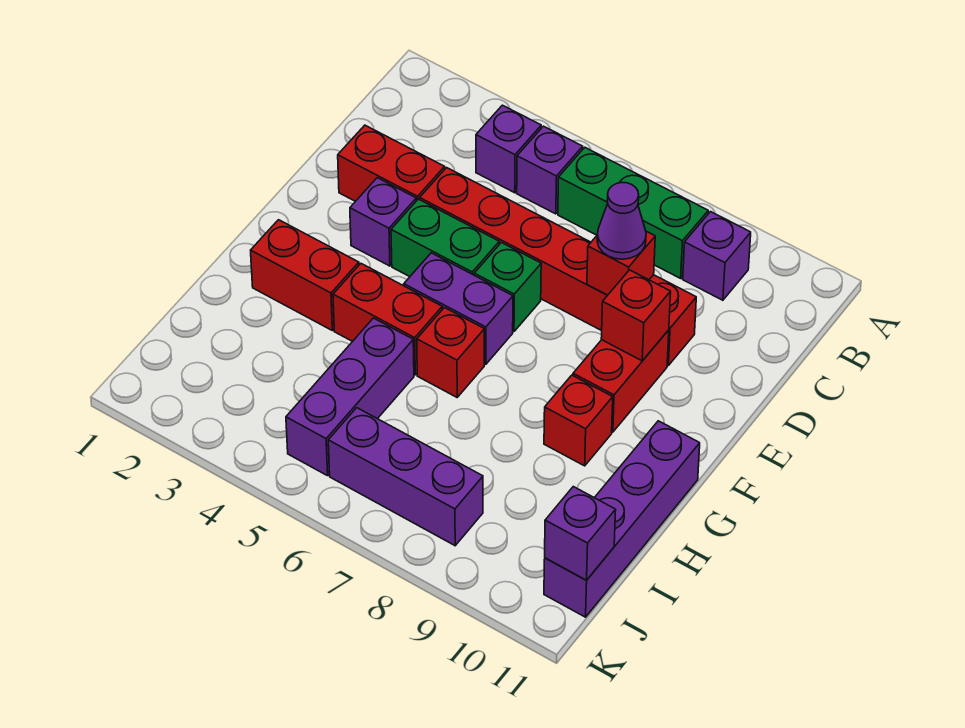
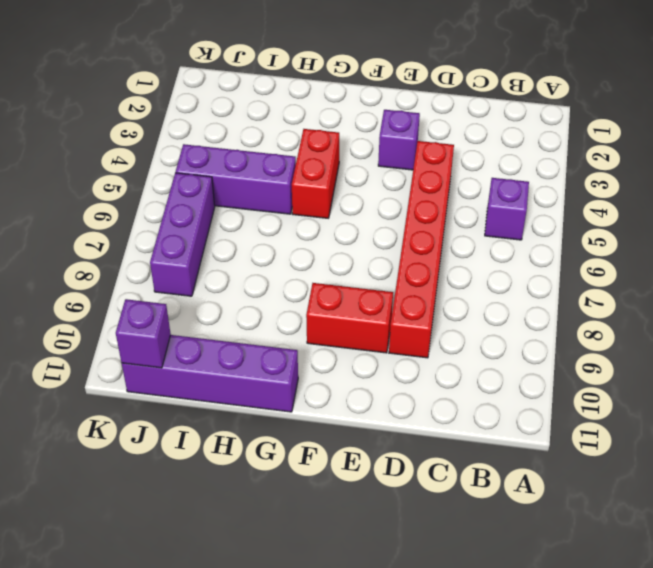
none -> purple brick B4 level 1
none -> green brick B6:B8 level 1
none -> purple brick B9 level 1

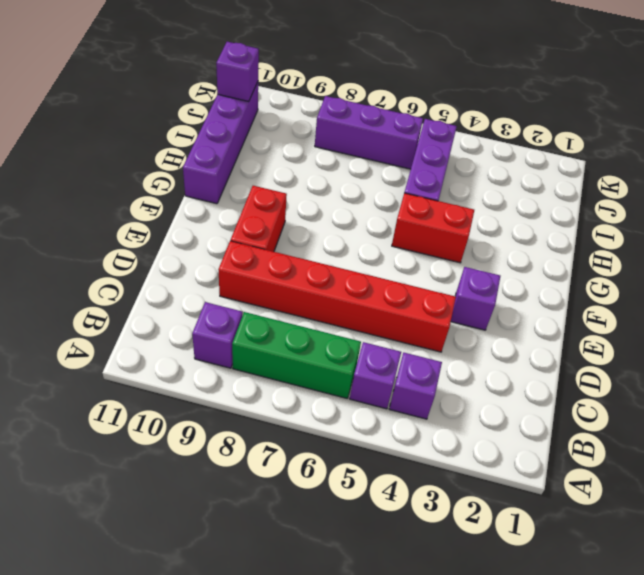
none -> red brick D2:D3 level 1
none -> green brick E4:E5 level 1
none -> green brick E6 level 1

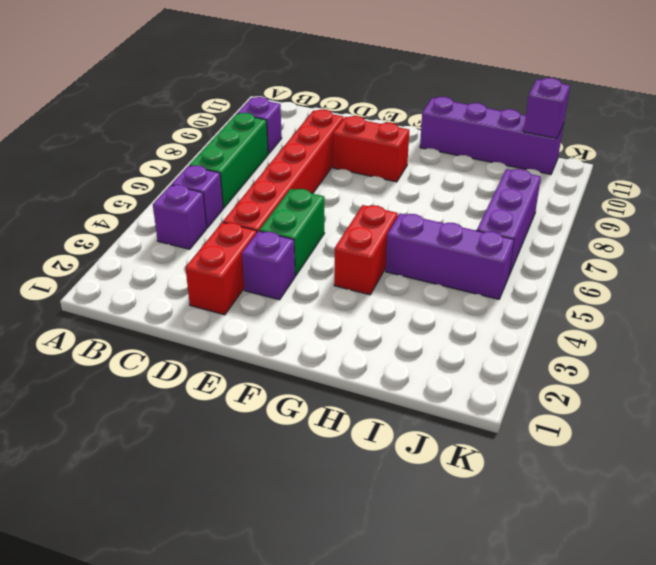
none -> green brick E6 level 1
none -> purple brick F5:F6 level 1
none -> red brick G2:G3 level 1

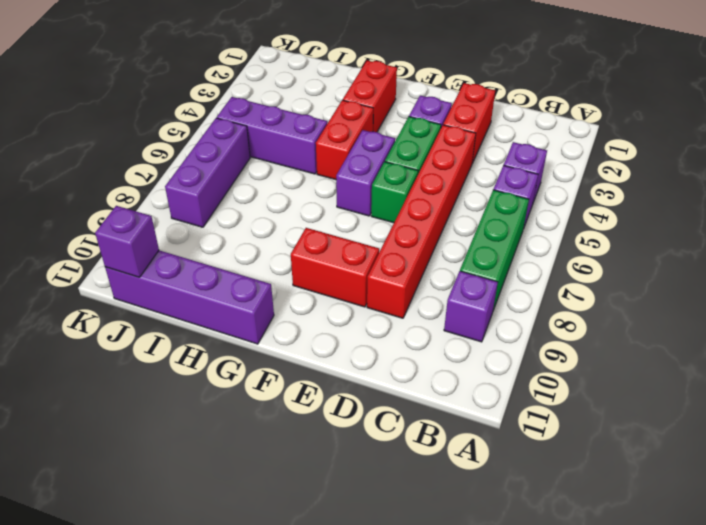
none -> red brick G6 level 1
none -> red brick G9 level 1
none -> red brick D8 level 2

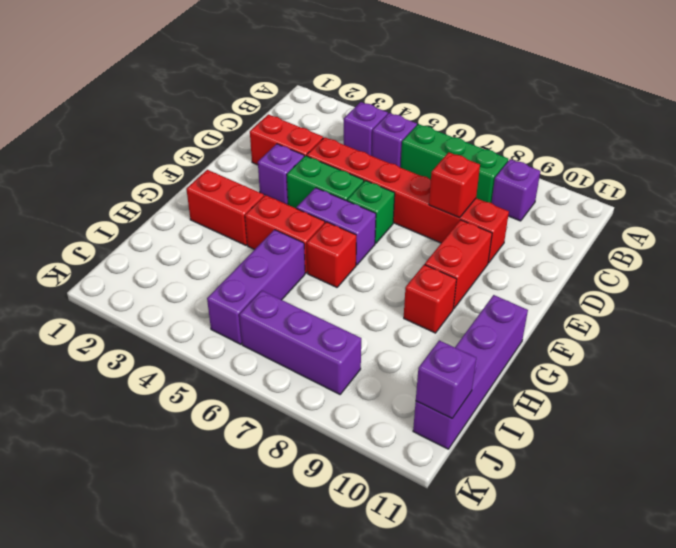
none -> red brick E9 level 2
none -> purple cone D8 level 3

